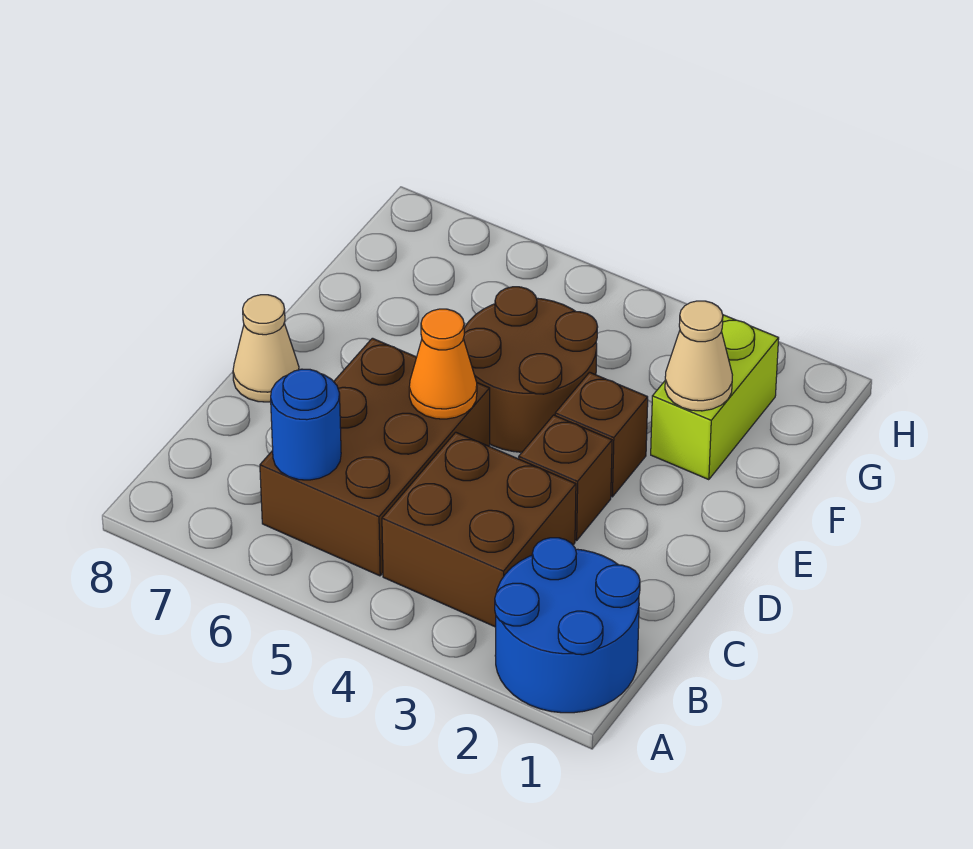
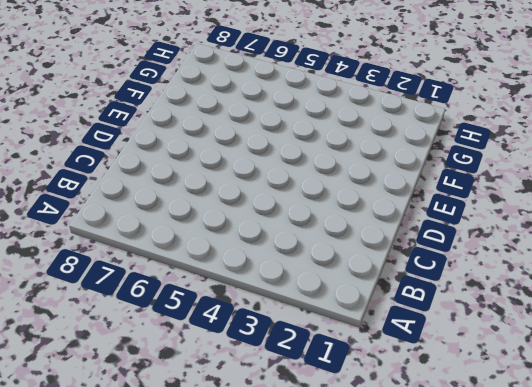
none -> blue round brick A1:B2 level 1
none -> brown brick B3:C4 level 1

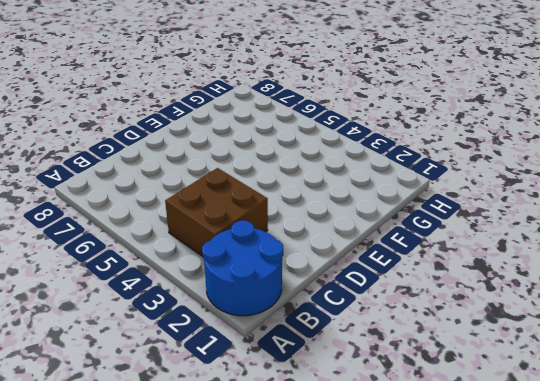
none -> brown brick B5:D6 level 1
none -> brown brick D3 level 1

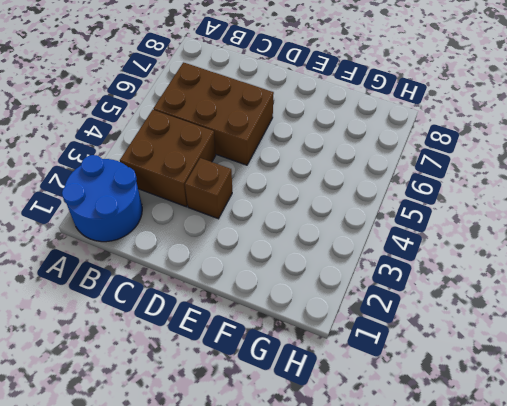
none -> tan cone D8 level 1
none -> brown brick E3 level 1

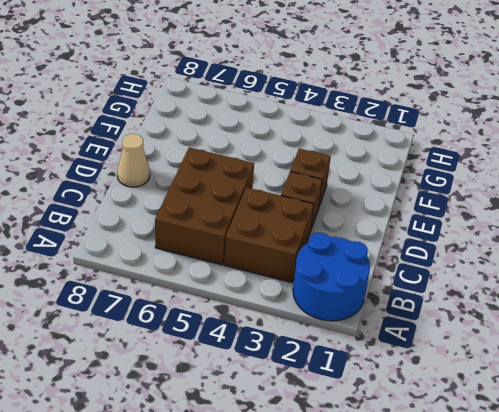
none -> brown round brick E4:F5 level 1
none -> lime brick F2:G2 level 1

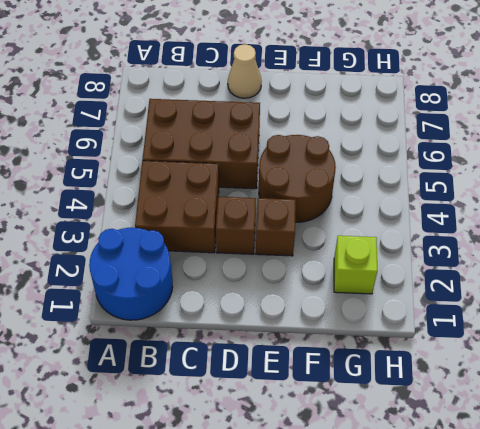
lime brick G2 level 1 -> lime brick F2:G2 level 1
none -> blue round brick B6 level 2
none -> orange cone D5 level 2

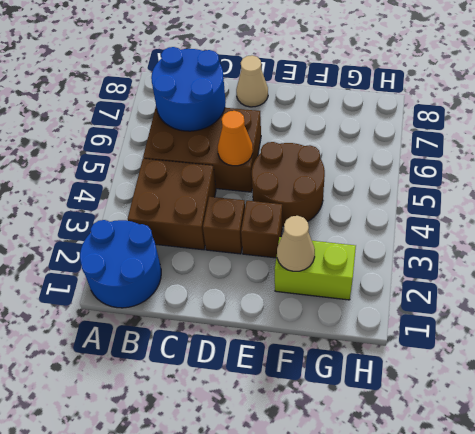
blue round brick B6:C7 level 2 -> blue round brick B6 level 2

